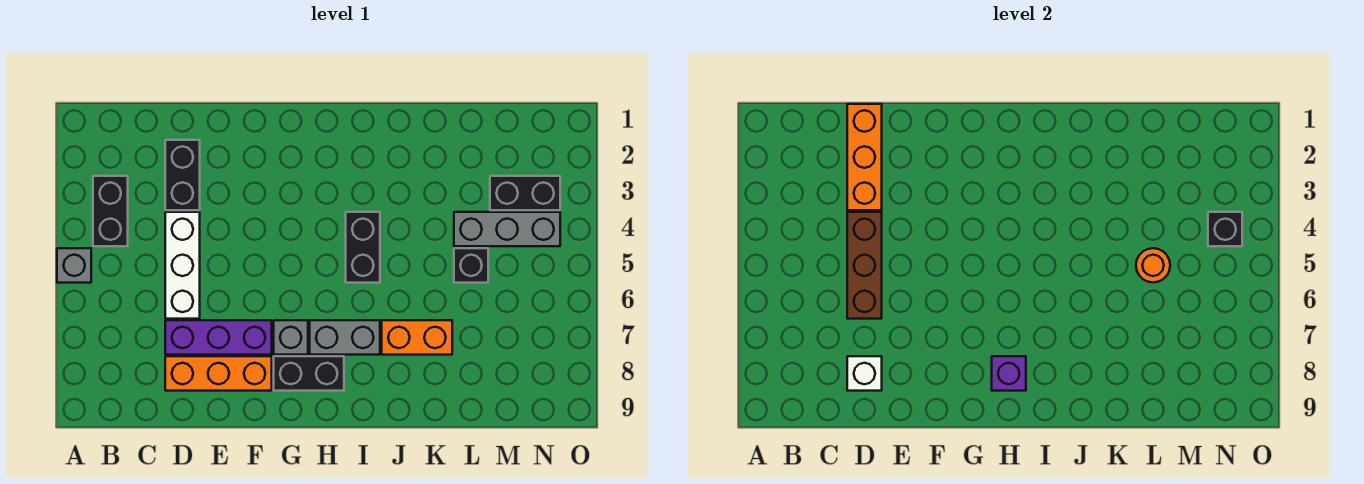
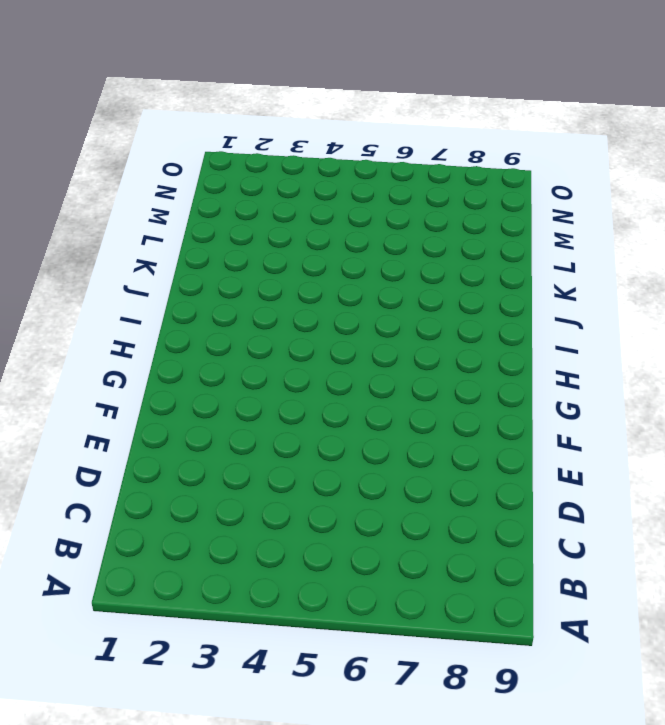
none -> grey brick A5 level 1
none -> black brick B3:B4 level 1
none -> black brick D2:D3 level 1

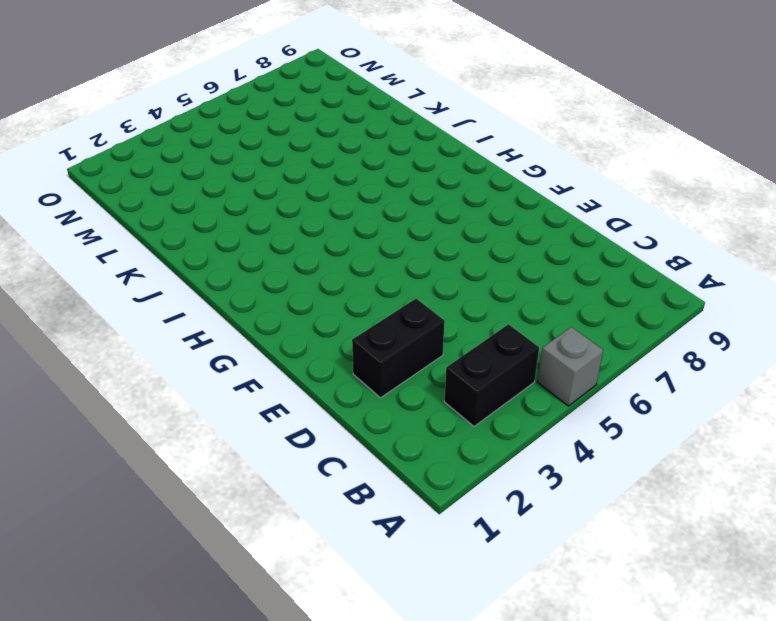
none -> white brick D4:D6 level 1
none -> purple brick D7:F7 level 1
none -> orange brick D8:F8 level 1

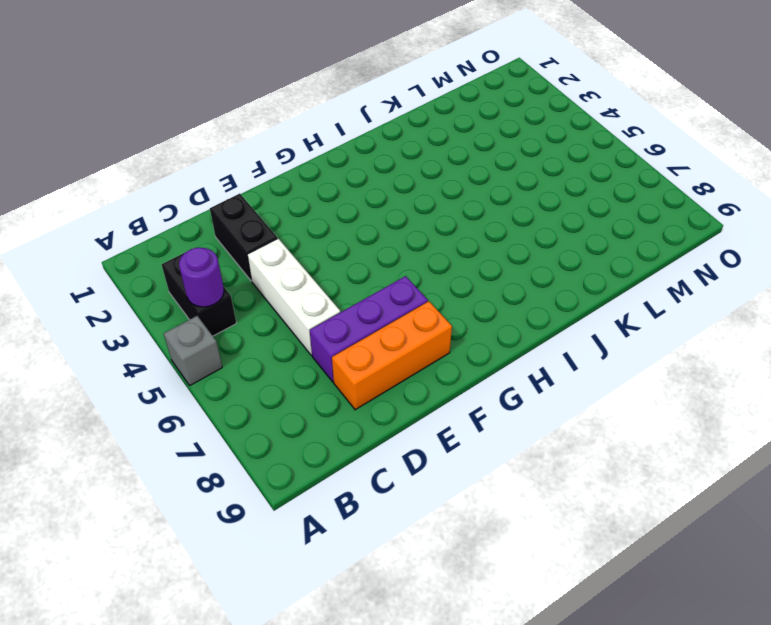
purple round brick B4 level 2 -> none
none -> grey brick G7 level 1
none -> black brick G8:H8 level 1
none -> grey brick H7:I7 level 1

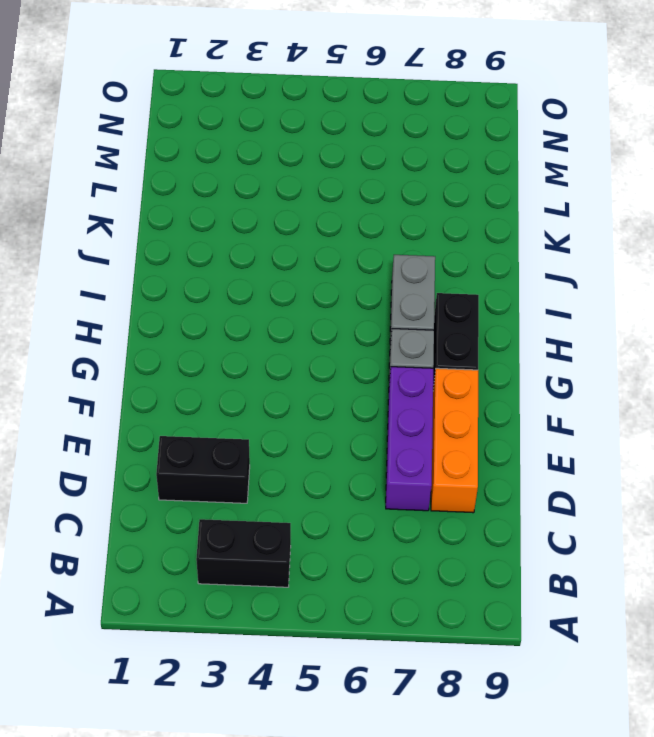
none -> grey brick A5 level 1
none -> white brick D4:D6 level 1
none -> black brick I4:I5 level 1

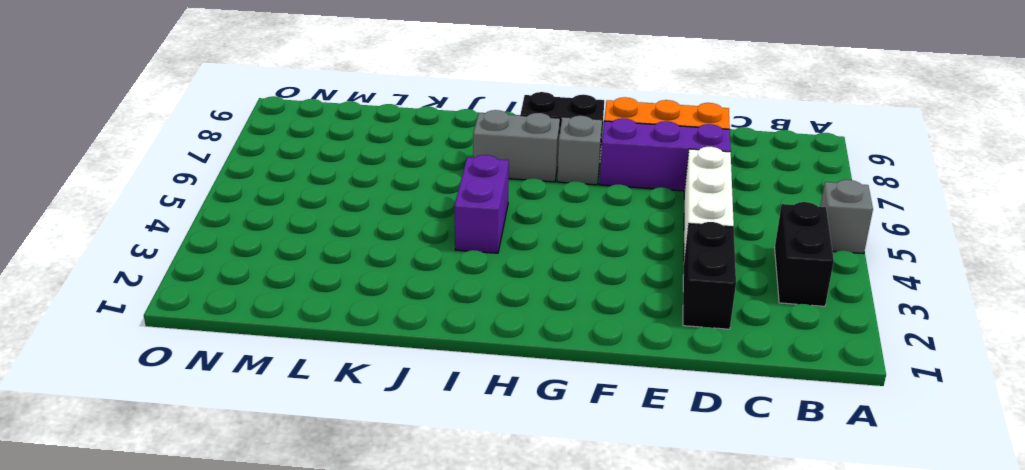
purple brick I4:I5 level 1 -> black brick I4:I5 level 1
none -> orange brick J7:K7 level 1
none -> grey brick L4:N4 level 1
none -> black brick L5 level 1

